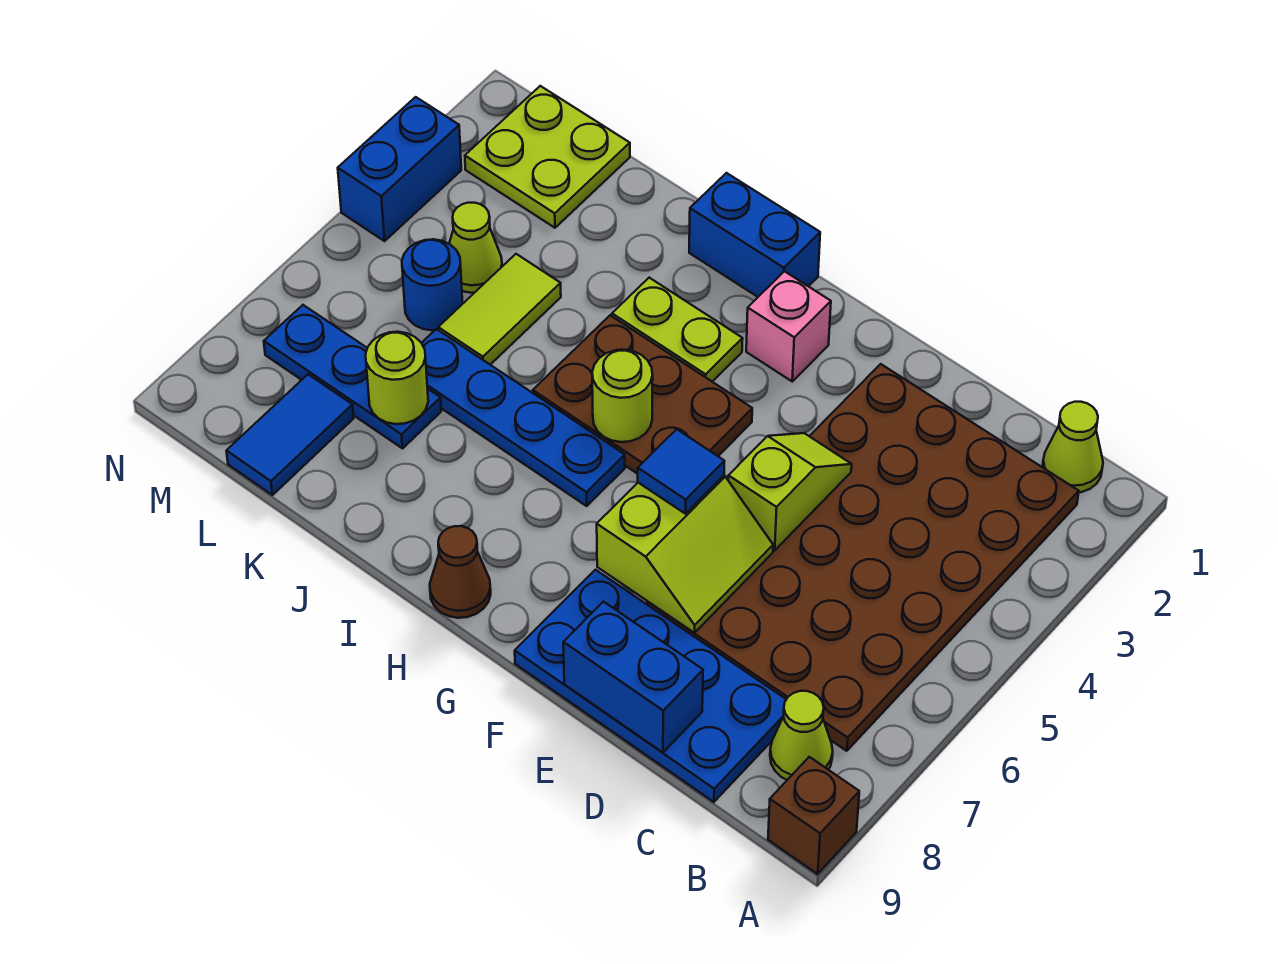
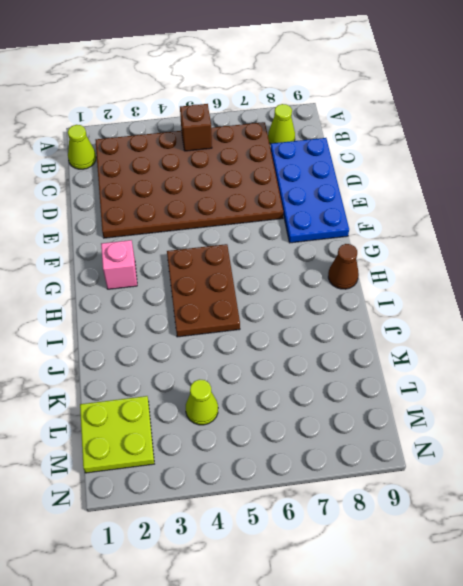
brown brick B5 level 2 -> brown brick A9 level 1
none -> blue brick H1:I1 level 1
none -> lime plate H3:I3 level 1
none -> blue plate H6:K6 level 1

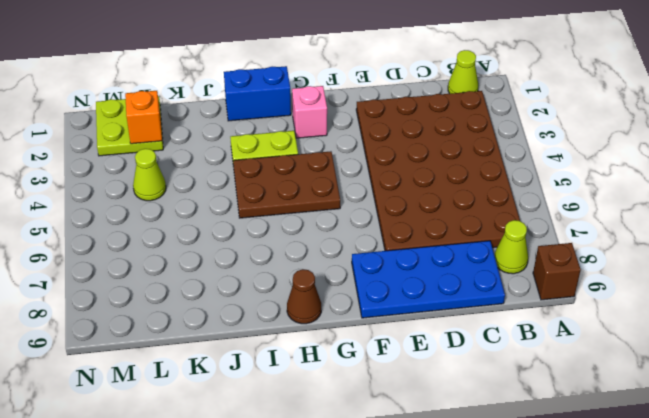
orange brick L2 level 2 -> none
none -> blue plate H6:K6 level 1
none -> lime tile K4:K5 level 1
none -> blue plate K7:M7 level 1

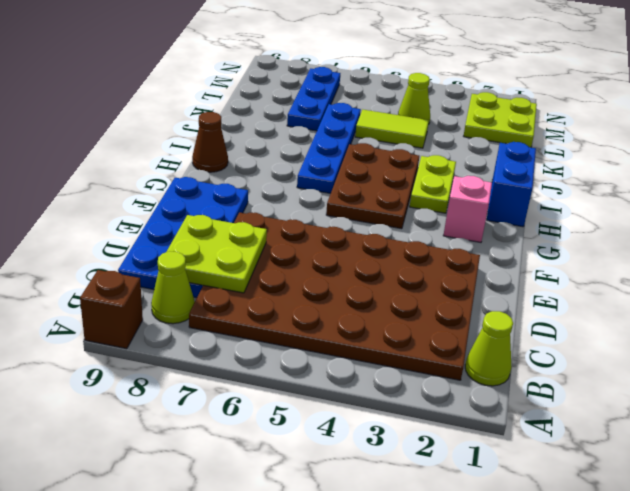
lime plate C7:D8 level 2 -> none
none -> blue round brick L5 level 1
none -> blue tile L8:L9 level 1
none -> blue brick N3:N4 level 1

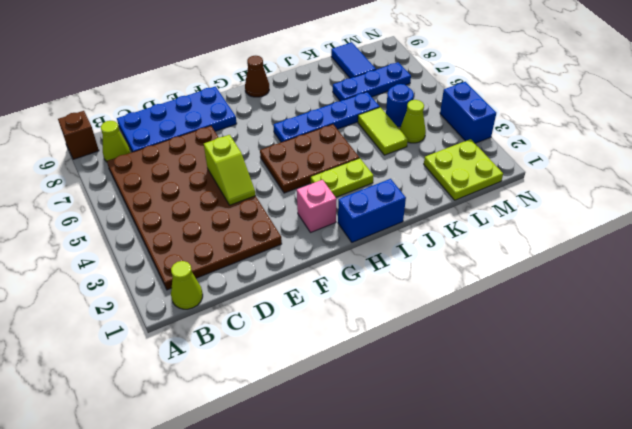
none -> blue brick D9:E9 level 2
none -> lime slope E6:F7 level 2 top F
none -> lime round brick H5 level 2

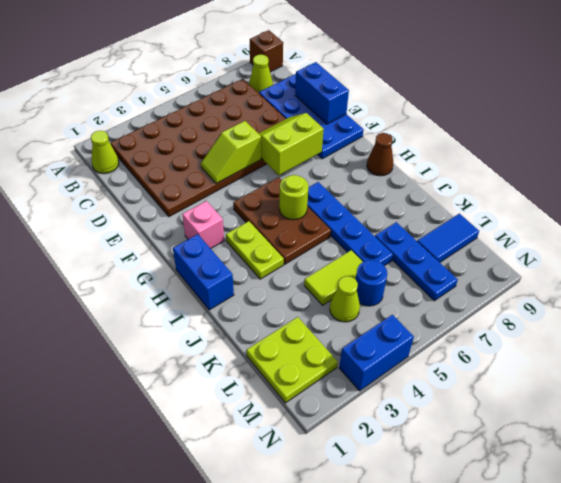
none -> lime round brick K7 level 2
none -> blue tile F6 level 3

